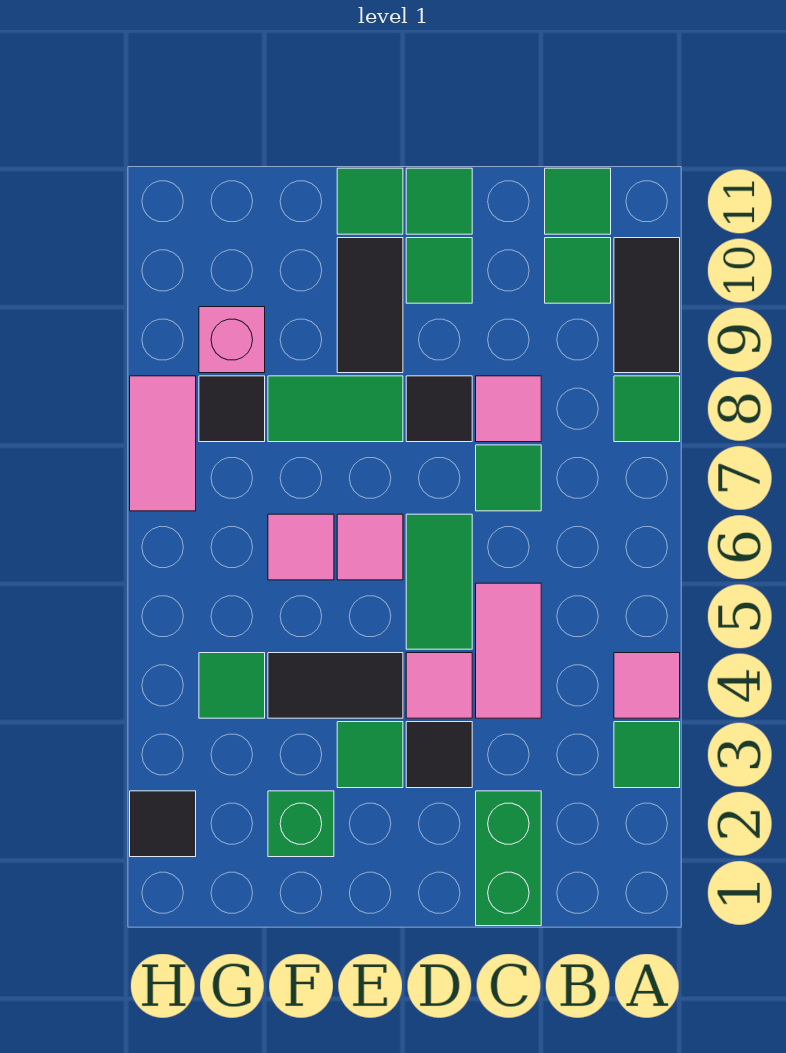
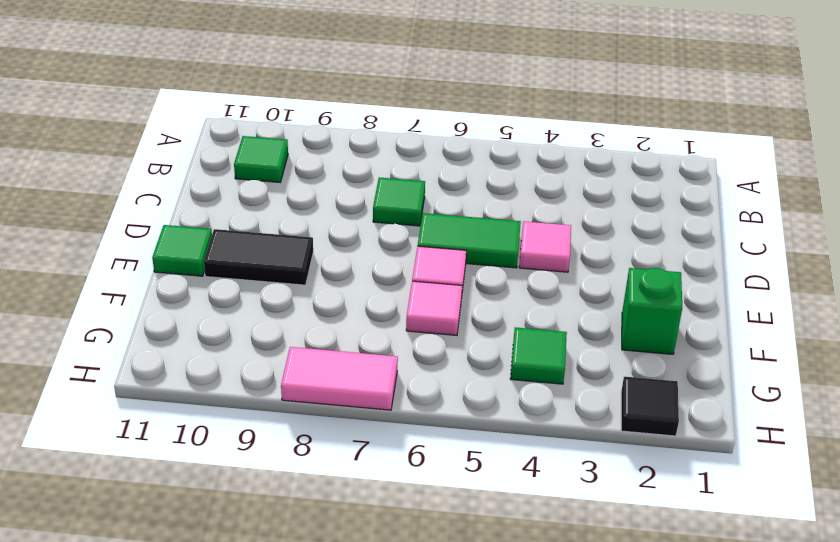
none -> green tile A3 level 1
none -> pink tile A4 level 1
none -> green tile A8 level 1

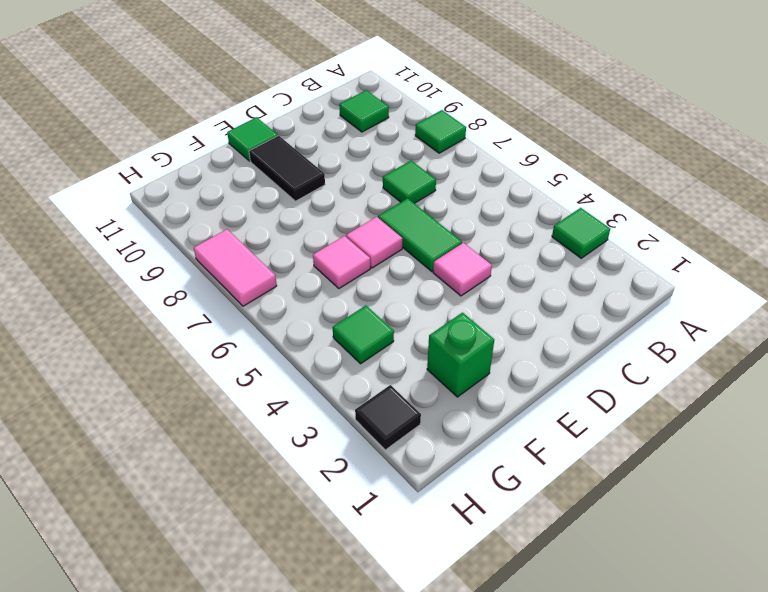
none -> pink tile A4 level 1
none -> black tile A9:A10 level 1
none -> green tile B11 level 1

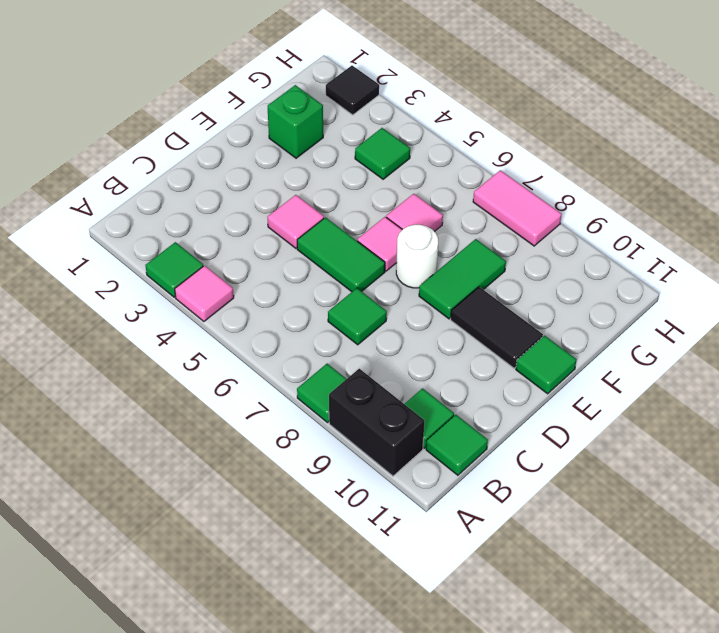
black brick A9:A10 level 1 -> black tile A9:A10 level 1
white round brick E7 level 1 -> none
none -> green brick C1:C2 level 1
none -> pink tile C4:C5 level 1
none -> pink tile C8 level 1

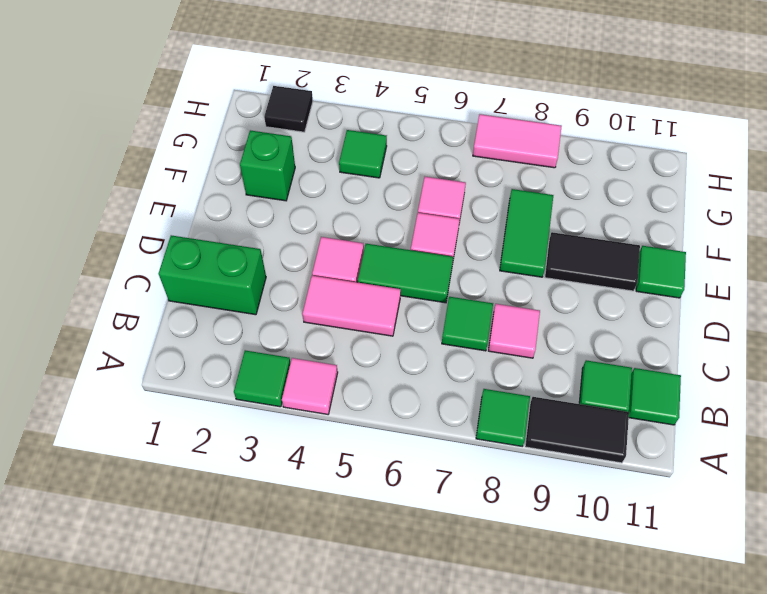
none -> black tile D3 level 1
none -> black tile D8 level 1
none -> green tile D10 level 1

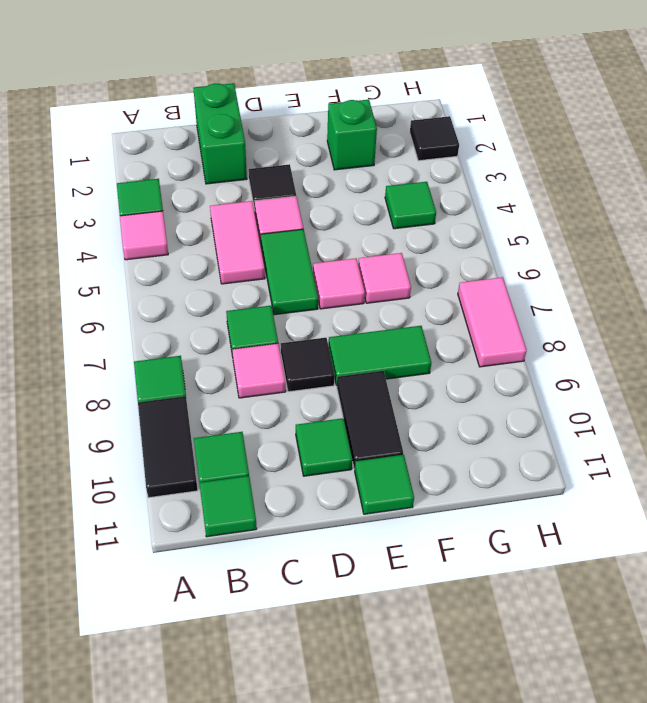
none -> green tile D11 level 1
none -> green tile E3 level 1
none -> black tile E4:F4 level 1

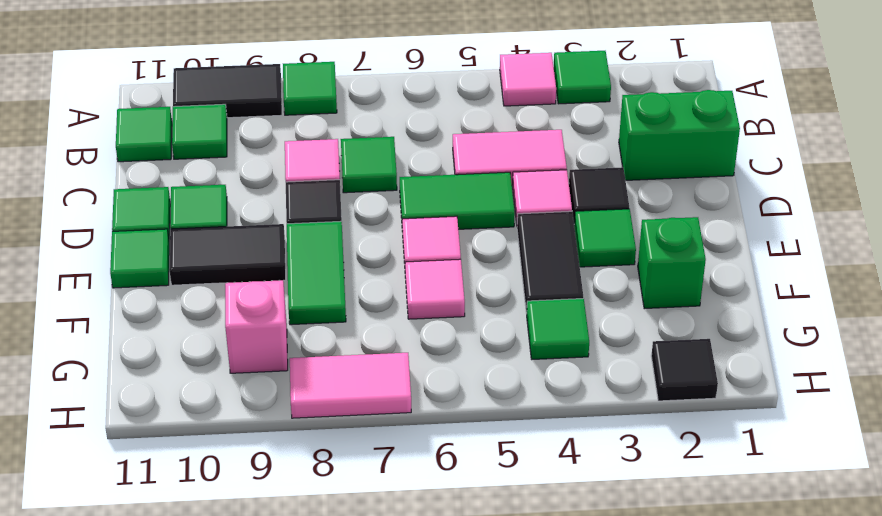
none -> black tile G8 level 1

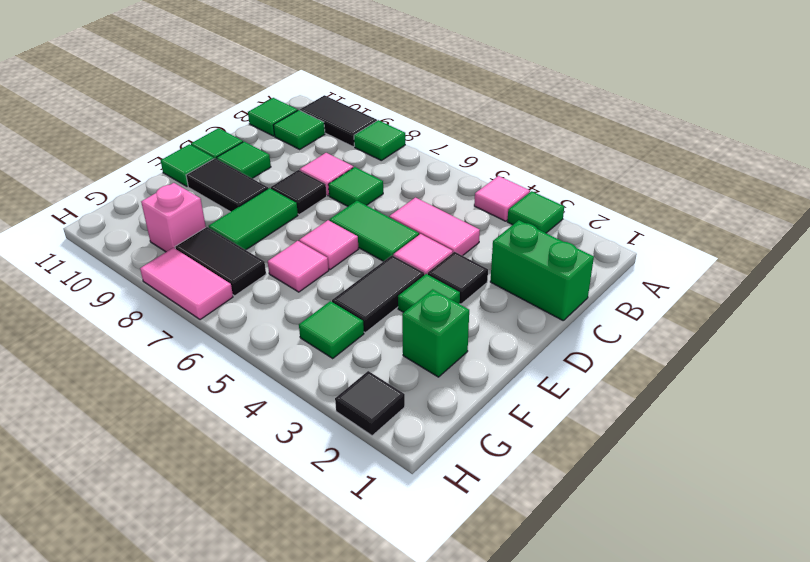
black tile G7:G8 level 1 -> black tile G8 level 1

